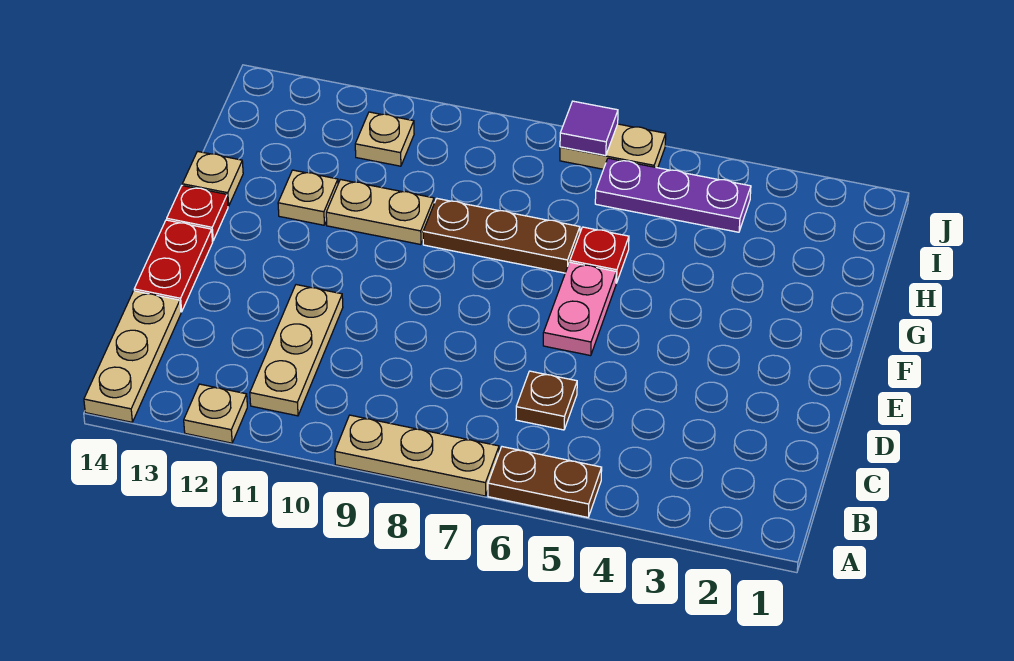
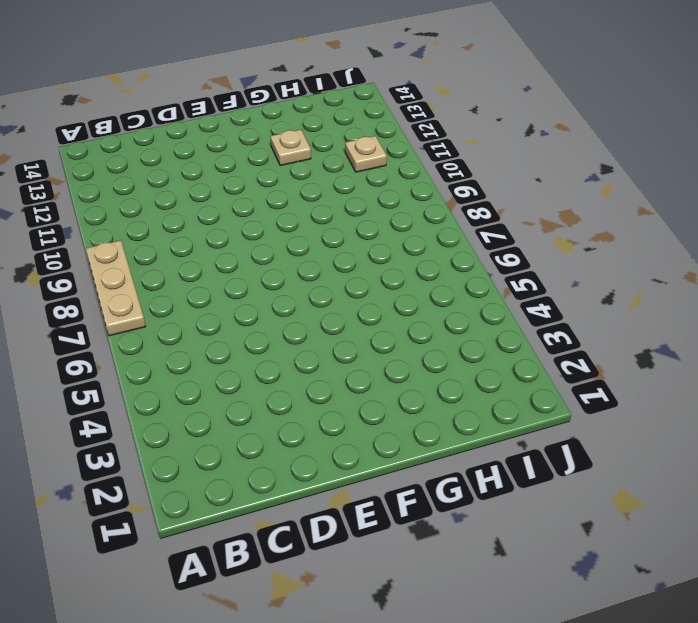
none -> brown plate A5:A6 level 1
none -> tan plate A12 level 1
none -> tan plate A14:C14 level 1

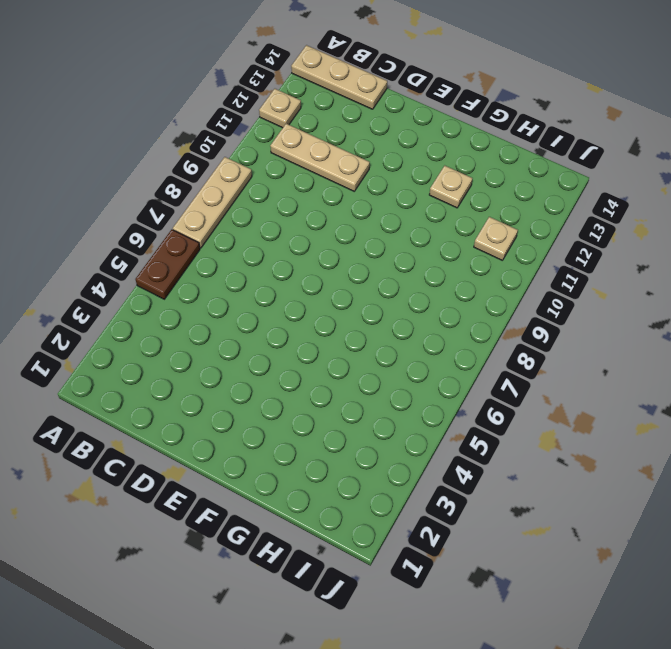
none -> brown plate C6 level 1
none -> red plate D14:E14 level 1
none -> pink plate E6:F6 level 1

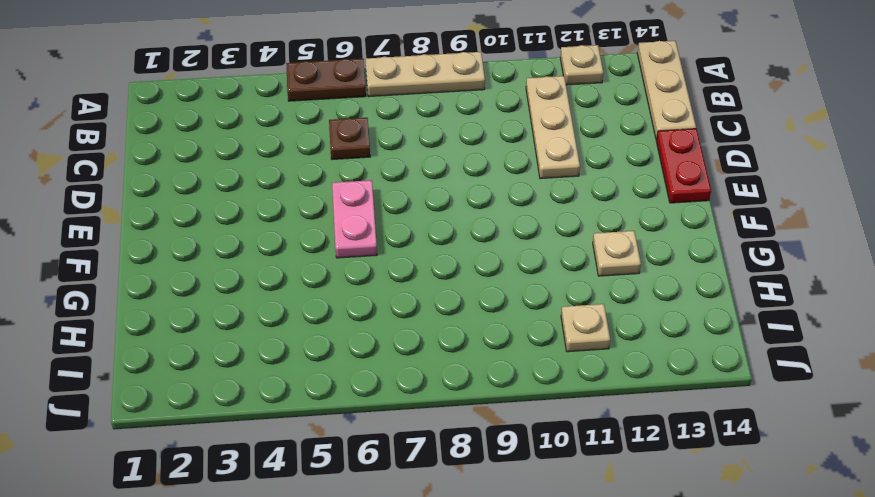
none -> red plate F14 level 1
none -> red plate G6 level 1
none -> brown plate G7:G9 level 1

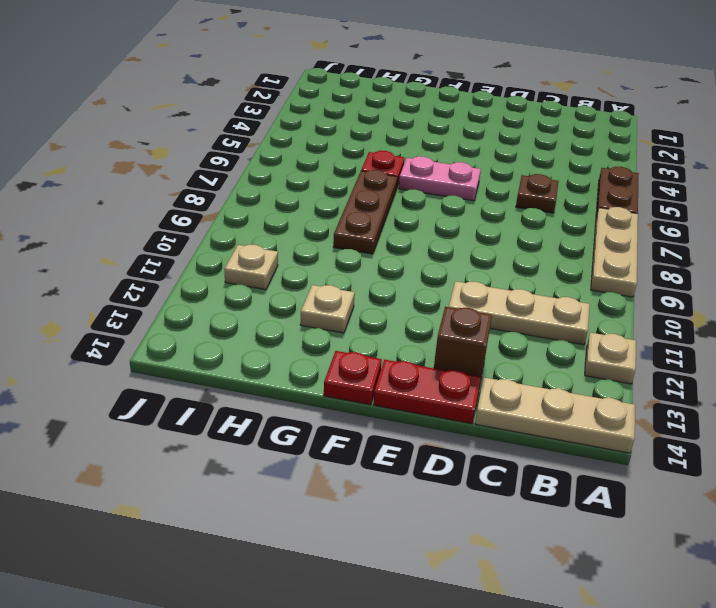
brown brick D13 level 1 -> none
none -> tan plate G10:G11 level 1
none -> tan plate G14 level 1
none -> purple plate I4:I6 level 1

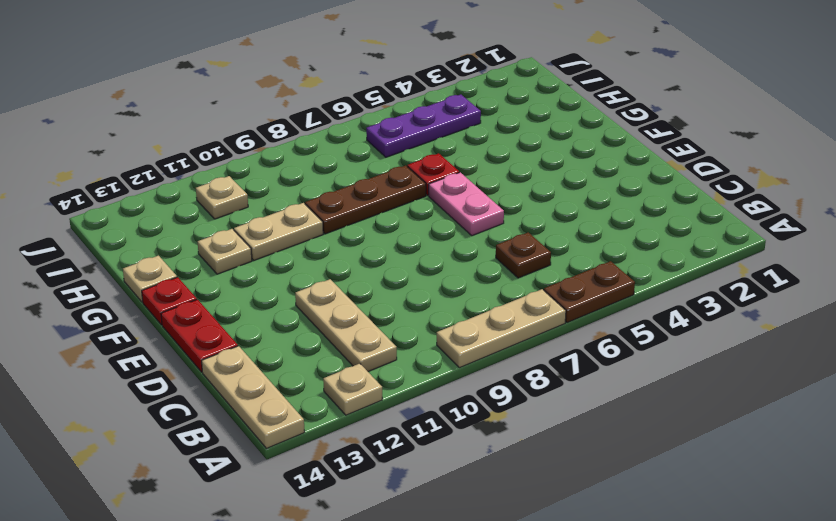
none -> tan plate J6:J7 level 1
none -> purple tile J7 level 2

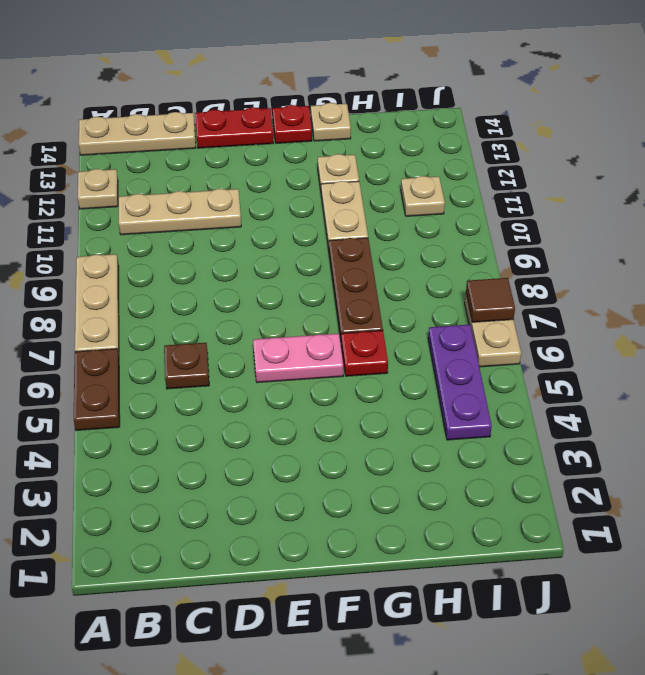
brown tile J7 level 2 -> purple tile J7 level 2

